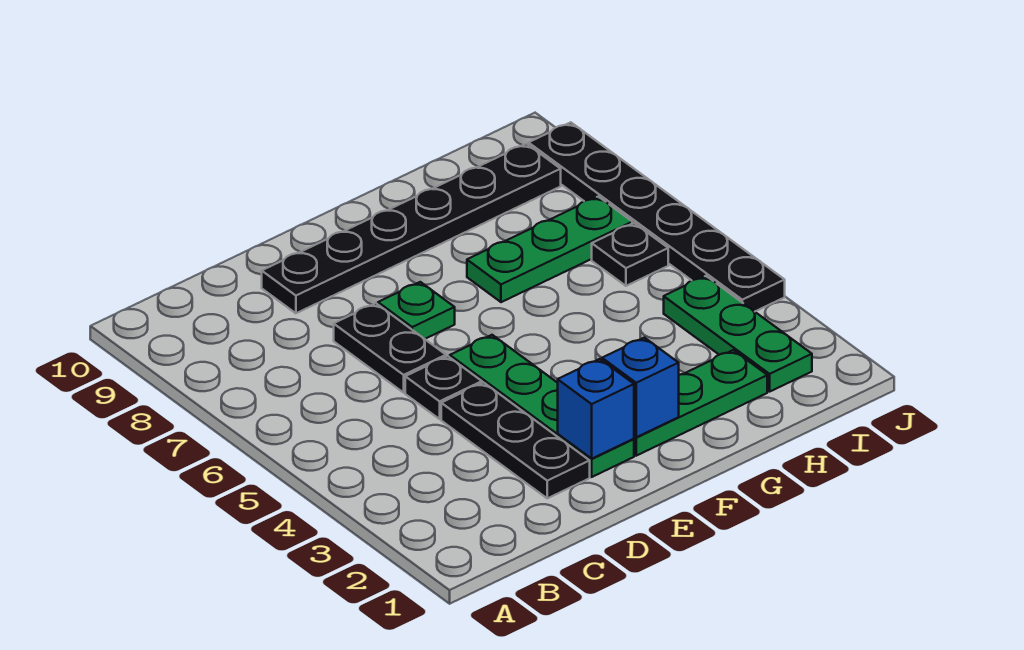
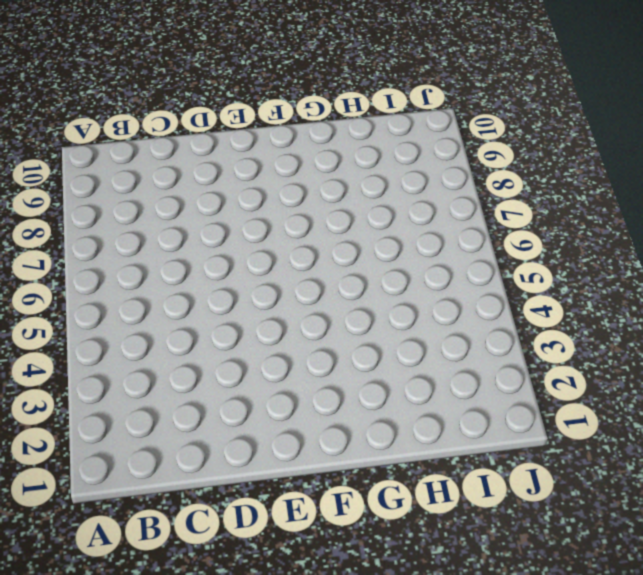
none -> black plate D2:D4 level 1
none -> black plate D5 level 1
none -> black plate D6:D7 level 1

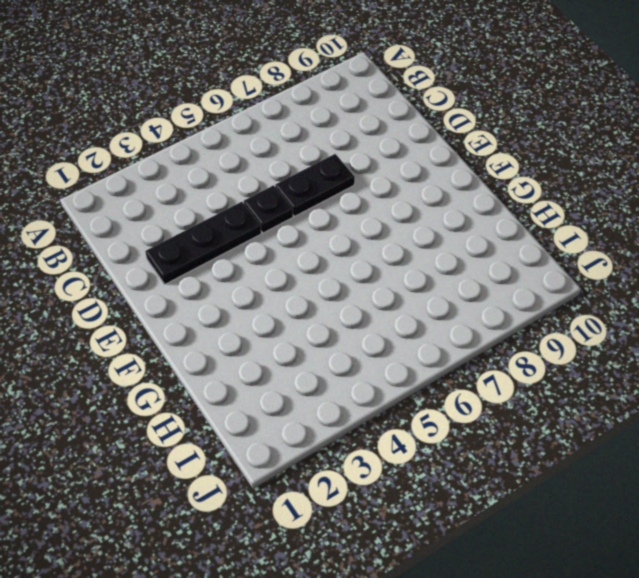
none -> black plate D9:I9 level 1
none -> green plate E2:E5 level 1
none -> green plate E7 level 1

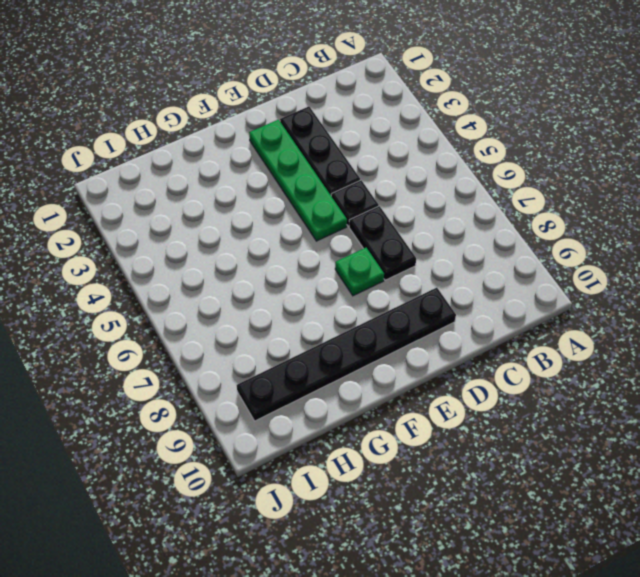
none -> green plate F2:H2 level 1
none -> green plate G7:I7 level 1
none -> green plate I2:I4 level 1

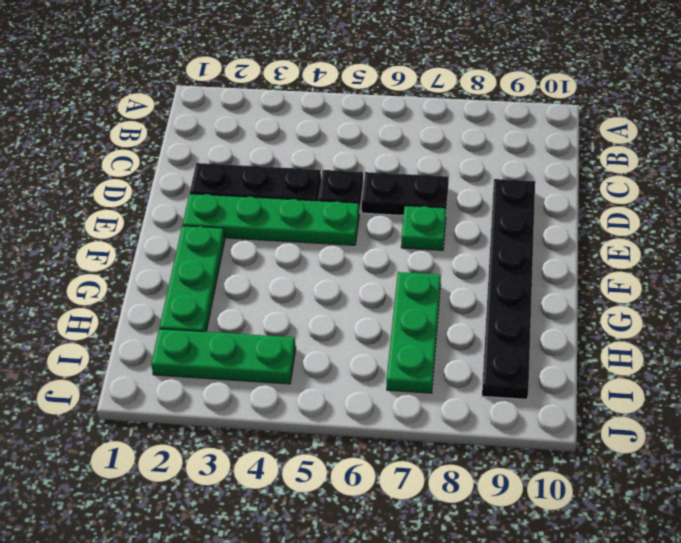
none -> black plate I6 level 1
none -> black plate J4:J9 level 1
none -> blue brick E2 level 2

